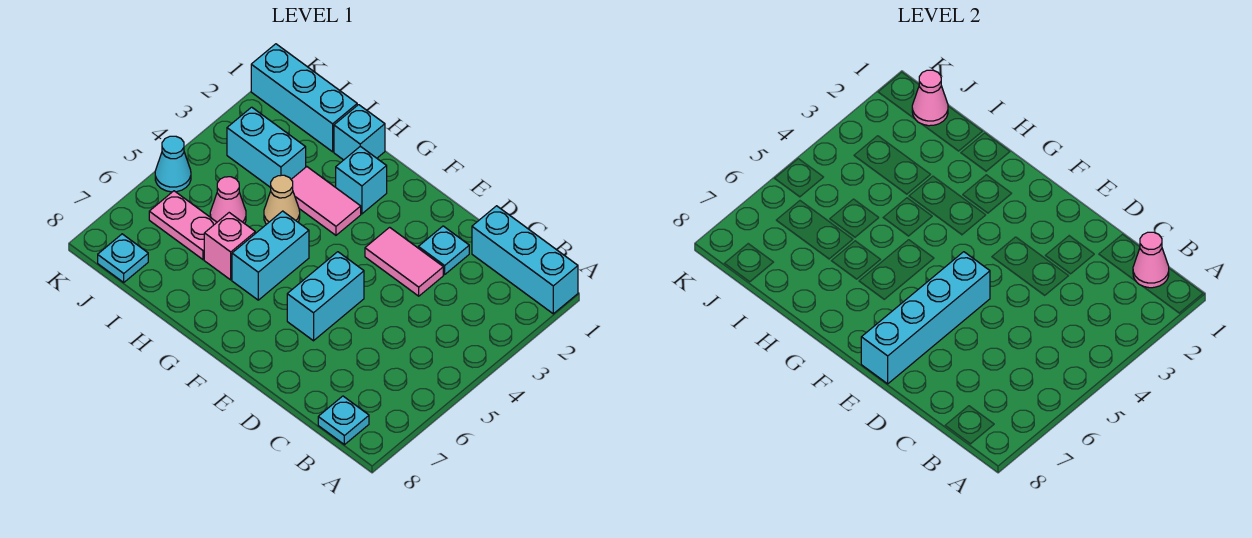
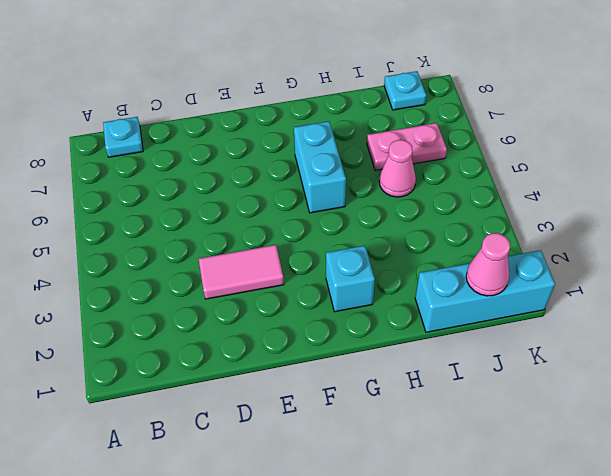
none -> cyan brick A1:C1 level 1
none -> cyan plate D2 level 1
none -> cyan brick E5:E6 level 1

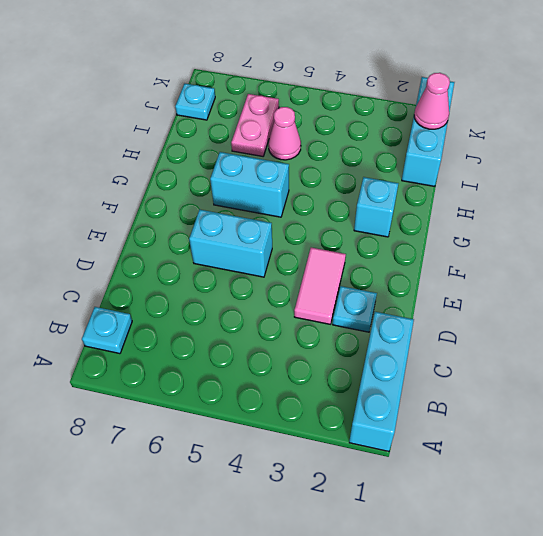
none -> pink tile G3:H3 level 1
none -> cyan brick H1 level 1
none -> tan cone H4 level 1

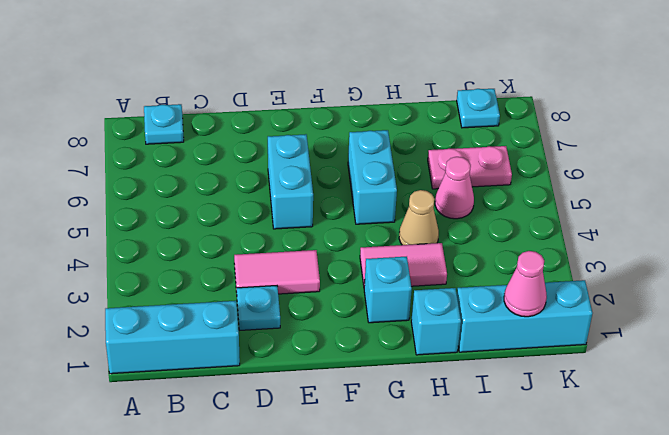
none -> pink brick H6 level 1
none -> cyan brick I3:J3 level 1
none -> cyan cone K5 level 1

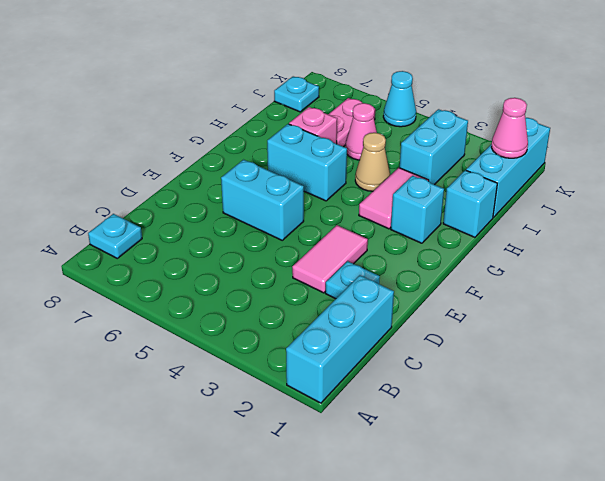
none -> pink cone B1 level 2
none -> cyan brick E5:E8 level 2

